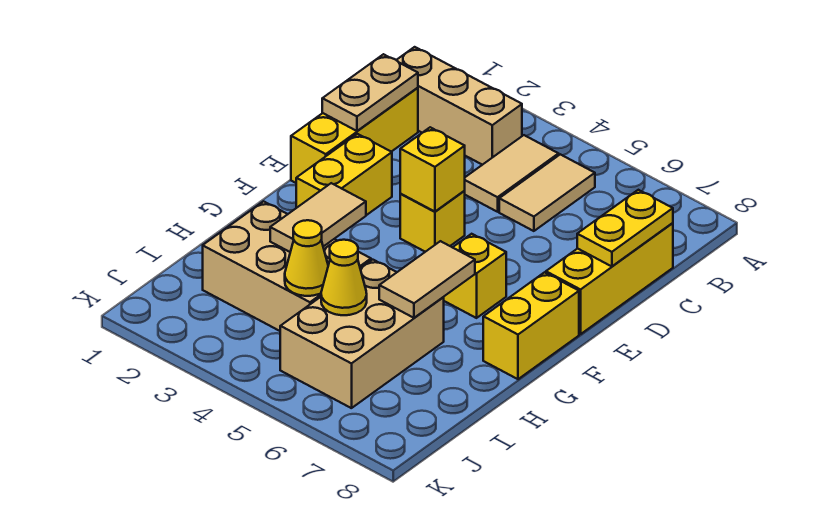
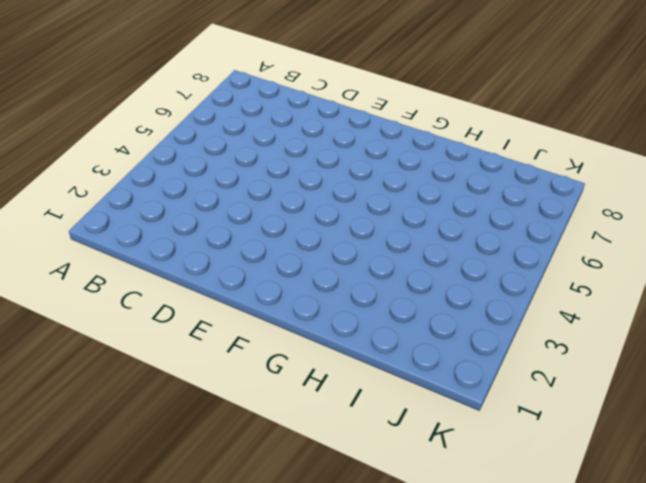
none -> tan brick B1:B3 level 1
none -> tan tile B4:C4 level 1
none -> tan tile B5:C5 level 1

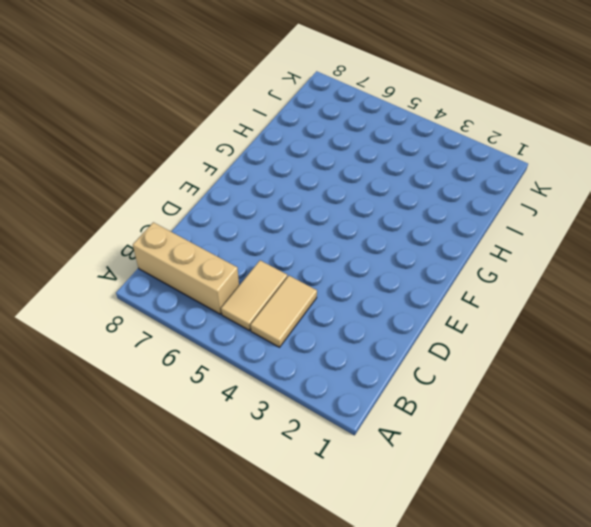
tan brick B6:B8 level 1 -> tan brick B1:B3 level 1
none -> yellow brick C1:E1 level 1
none -> yellow brick C8:E8 level 1
none -> yellow brick E2:F2 level 1

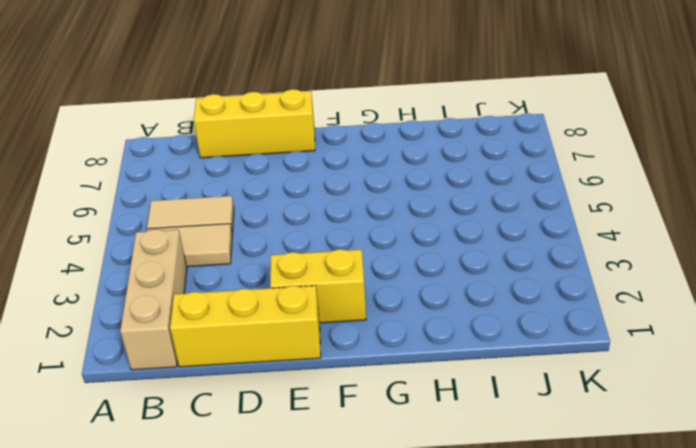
none -> yellow brick E4 level 1
none -> yellow brick F6 level 1
none -> yellow brick F8:G8 level 1

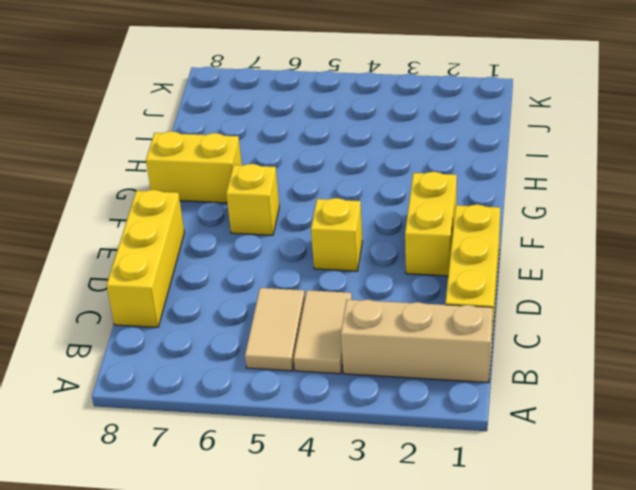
yellow brick G7:G8 level 1 -> yellow brick F8:G8 level 1
none -> tan brick H2:I4 level 1
none -> tan brick H5:J6 level 1
none -> tan plate C1:D1 level 2

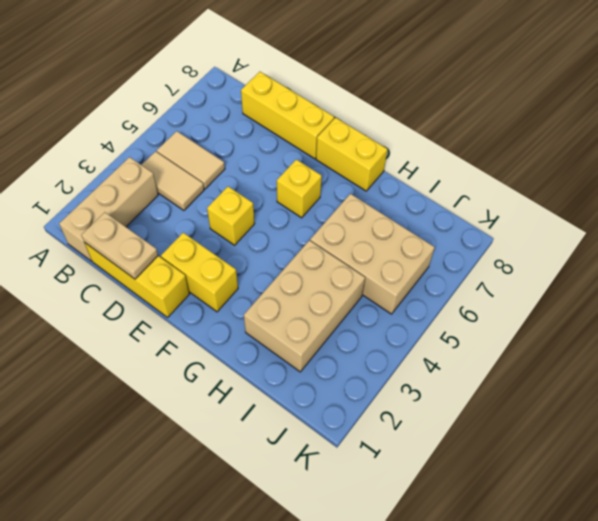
none -> yellow plate C8:D8 level 2
none -> yellow brick E4 level 2
none -> tan tile G3:H3 level 2

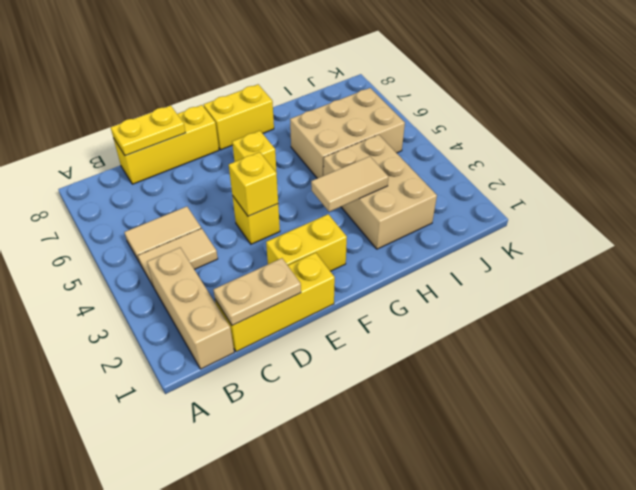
none -> tan tile G6:H6 level 2
none -> yellow cone I4 level 2
none -> yellow cone I5 level 2

